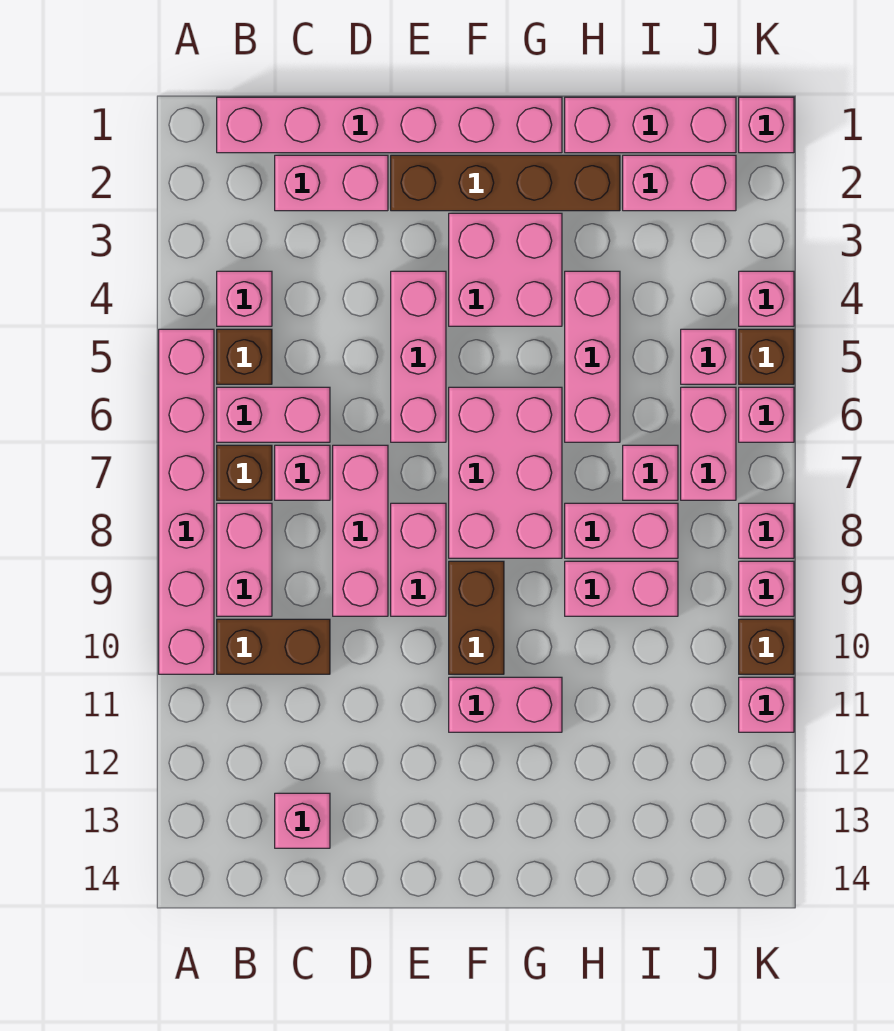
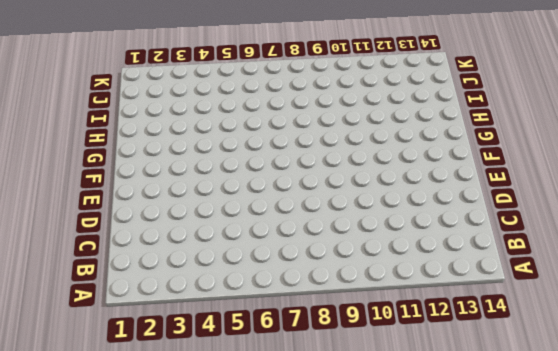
none -> pink brick A5:A10 level 1
none -> pink brick B1:G1 level 1
none -> pink brick B4 level 1
none -> brown brick B5 level 1

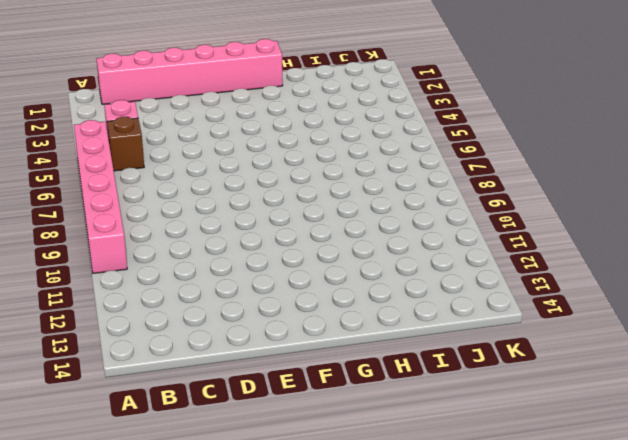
none -> pink brick B6:C6 level 1
none -> brown brick B7 level 1
none -> pink brick B8:B9 level 1
none -> brown brick B10:C10 level 1

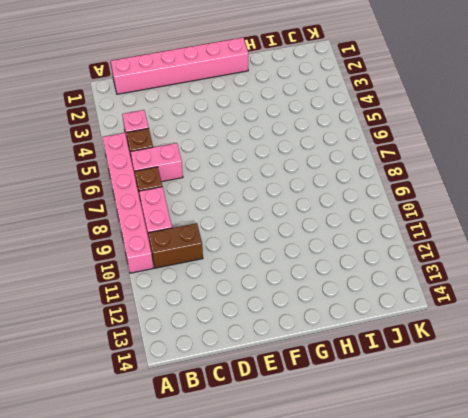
none -> pink brick C2:D2 level 1
none -> pink brick C7 level 1
none -> pink brick C13 level 1
none -> pink brick D7:D9 level 1

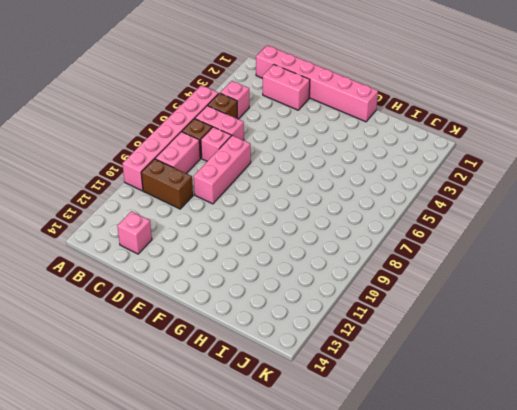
none -> brown brick E2:H2 level 1
none -> pink brick E4:E6 level 1
none -> pink brick E8:E9 level 1
none -> pink brick F3:G4 level 1

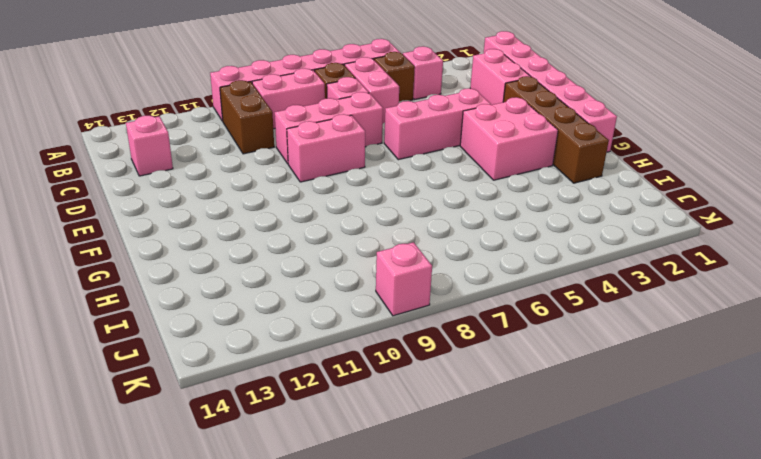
none -> pink brick F6:G8 level 1
none -> brown brick F9:F10 level 1
none -> pink brick F11:G11 level 1
none -> pink brick H1:J1 level 1

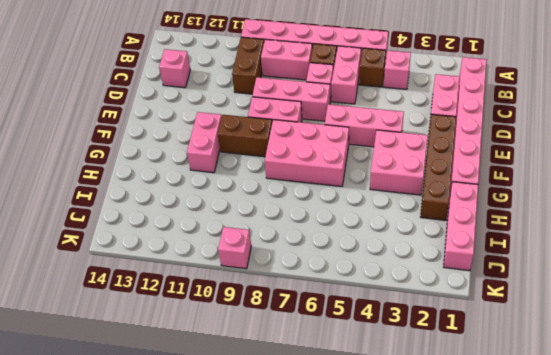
none -> pink brick H4:H6 level 1
none -> pink brick H8:I8 level 1
none -> pink brick H9:I9 level 1
none -> pink brick I2:J2 level 1

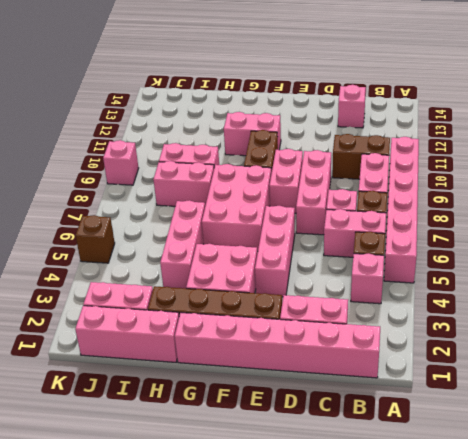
none -> pink brick I7 level 1
none -> pink brick J5 level 1
none -> pink brick J6:J7 level 1
none -> pink brick K1 level 1

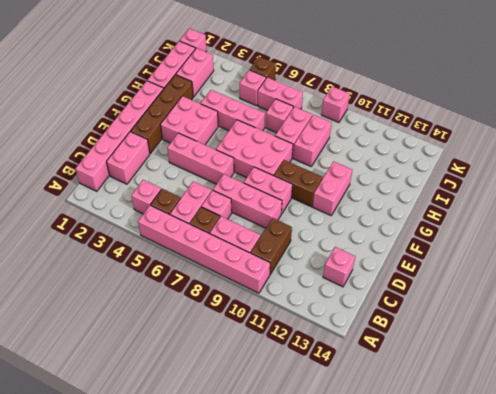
none -> pink brick K4 level 1
none -> pink brick K6 level 1
none -> pink brick K8 level 1
none -> brown brick K10 level 1

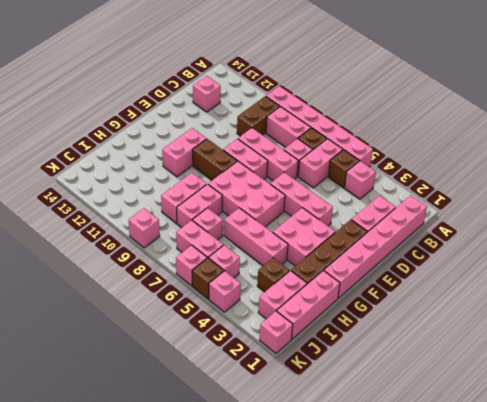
brown brick I3 level 1 -> brown brick K10 level 1
none -> pink brick K8 level 1
none -> pink brick K11 level 1

